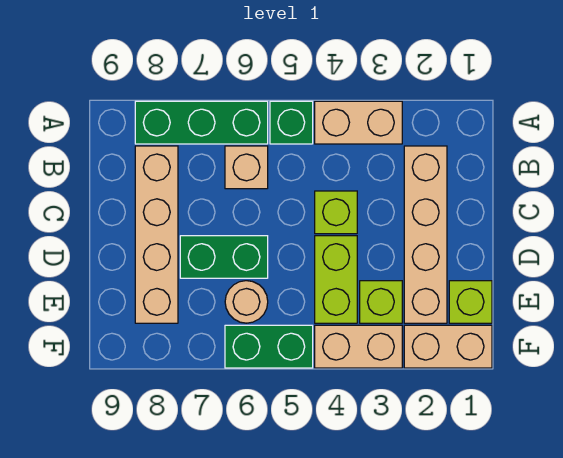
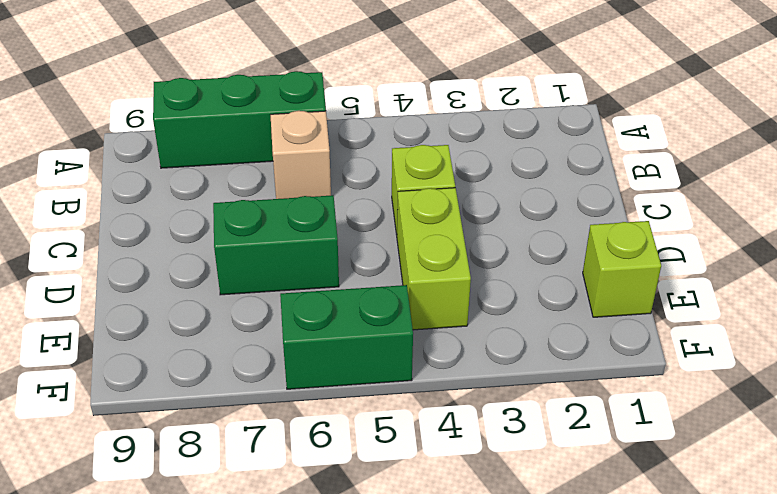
none -> tan brick A3:A4 level 1
none -> green brick A5 level 1
none -> tan brick B2:E2 level 1

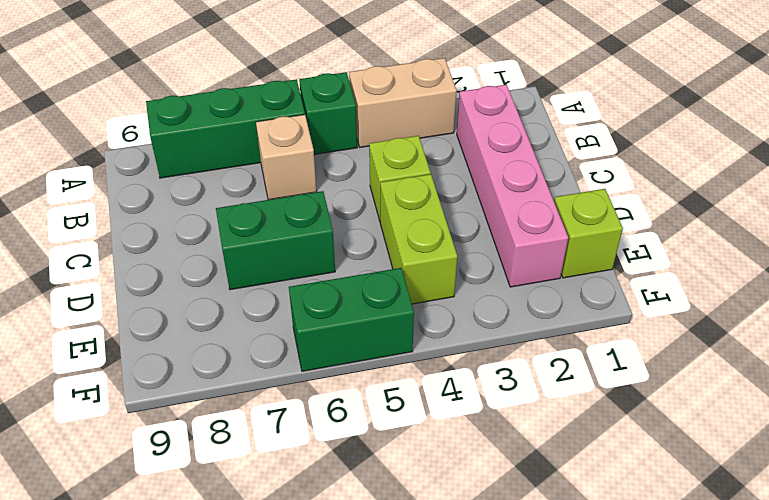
pink brick B2:E2 level 1 -> tan brick B2:E2 level 1
none -> tan brick B8:E8 level 1
none -> lime brick E3 level 1
none -> tan round brick E6 level 1

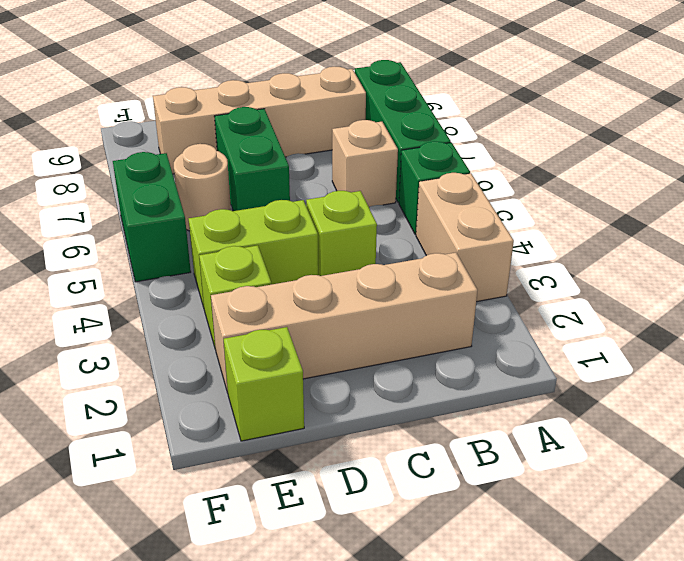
none -> tan brick F1:F2 level 1
none -> tan brick F3:F4 level 1

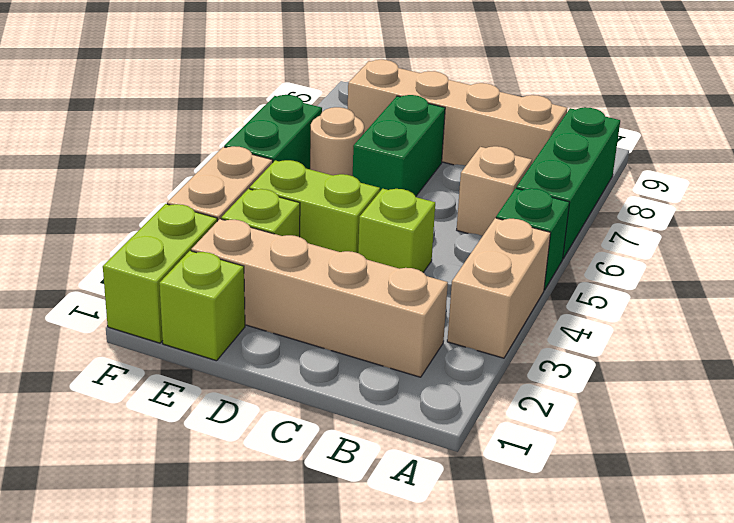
lime brick F1:F2 level 1 -> tan brick F1:F2 level 1

